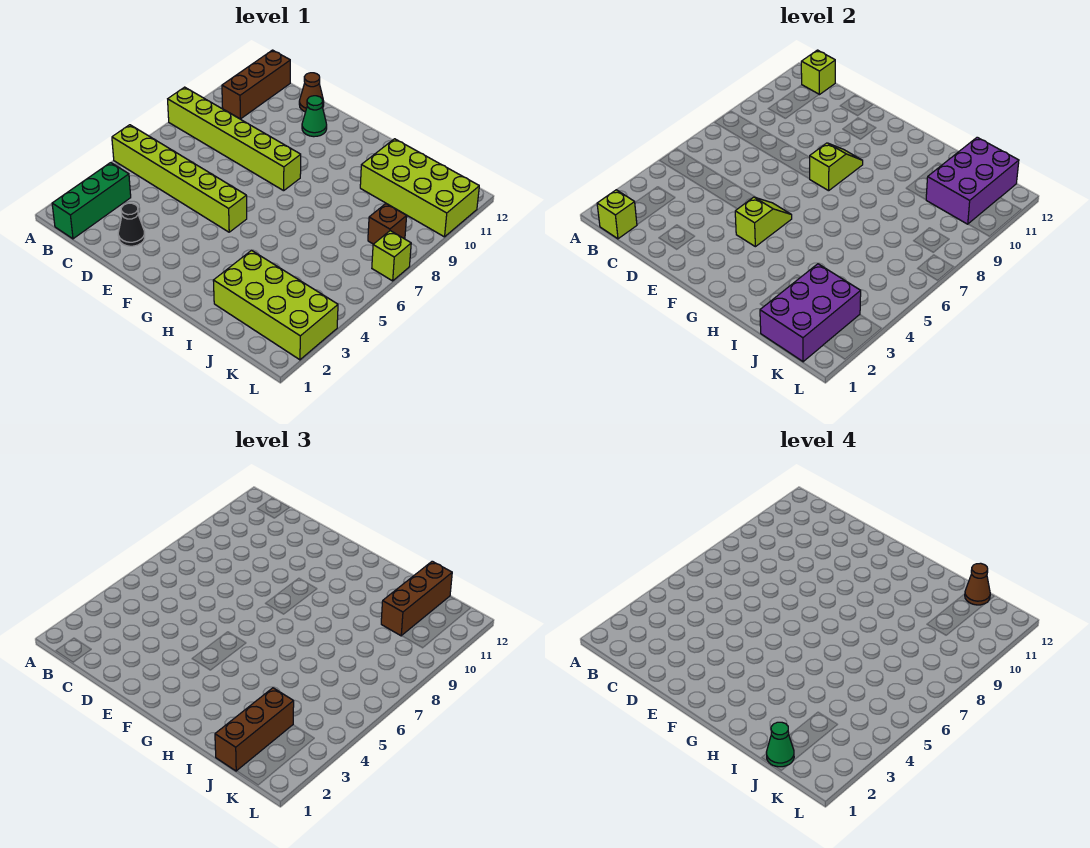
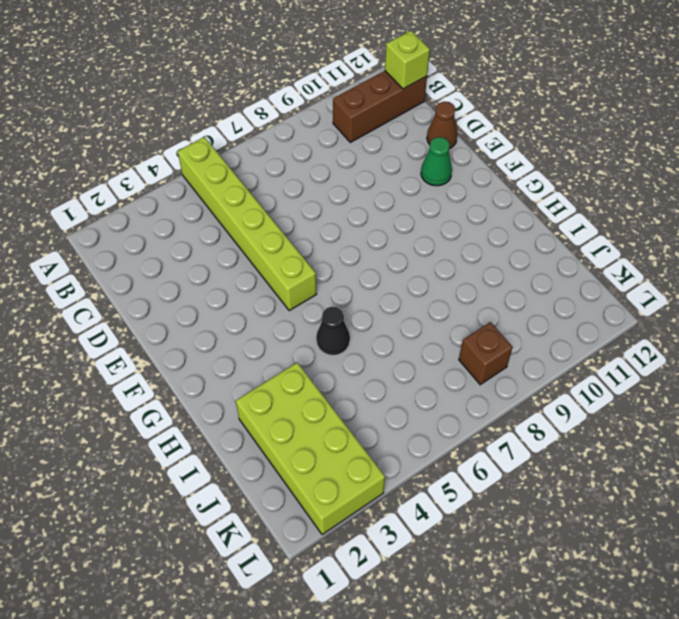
black cone H5 level 1 -> black cone D2 level 1
none -> lime brick A8:F8 level 1
none -> green brick B1:B3 level 1
none -> lime brick I10:L11 level 1

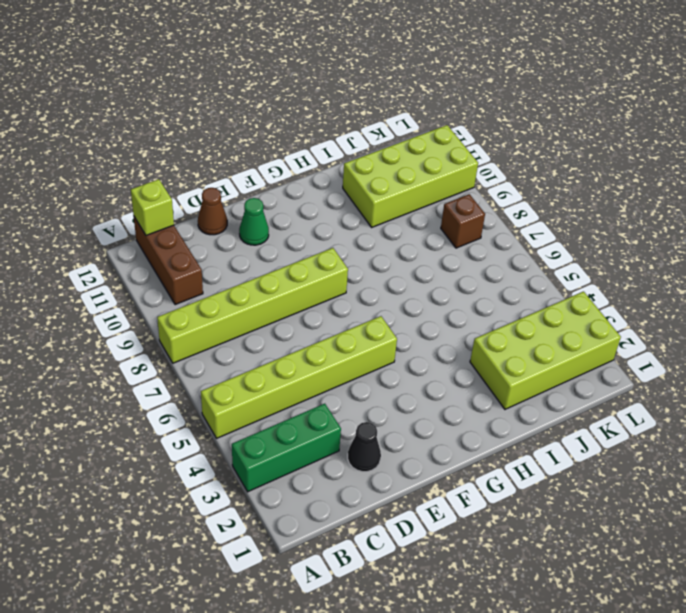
green brick A3:C3 level 1 -> green brick B1:B3 level 1
none -> lime brick L7 level 1
none -> lime brick B1 level 2
none -> lime slope F4:F5 level 2 top 4

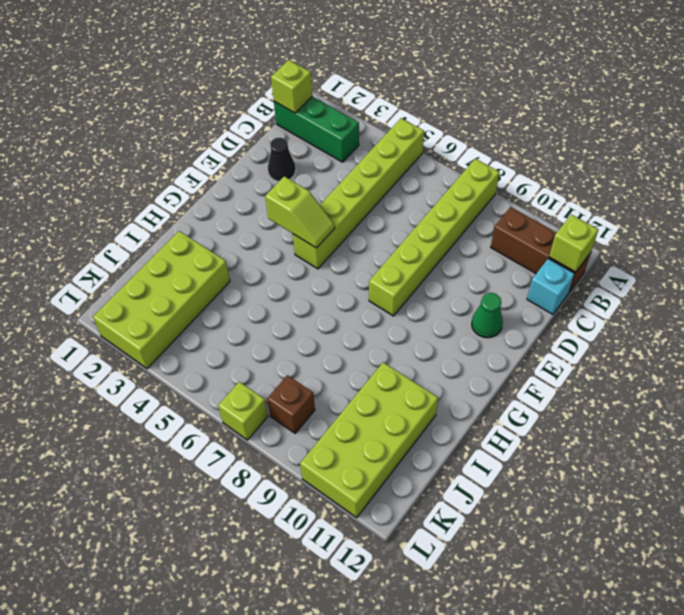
cyan brick C12 level 1 -> none
none -> brown cone D12 level 1
none -> lime slope F8:F9 level 2 top 8
none -> purple brick J1:K3 level 2

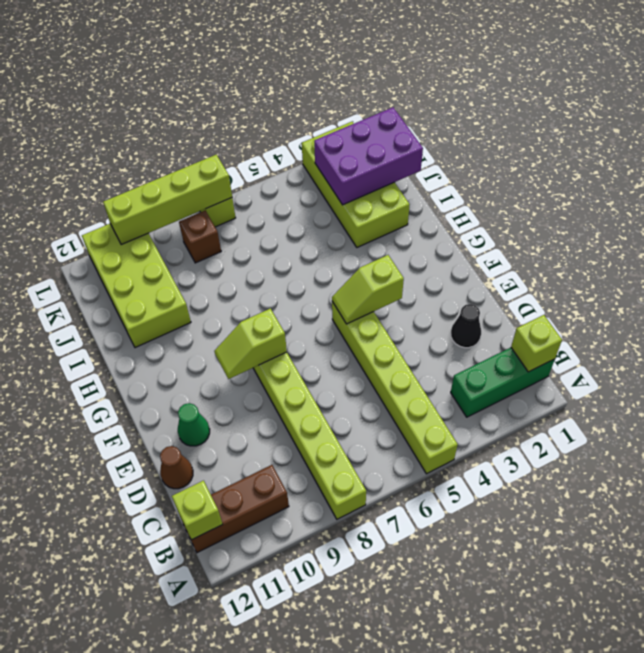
lime brick L7:L10 level 2 -> none
none -> purple brick J10:K12 level 2
none -> brown brick J1:J3 level 3
none -> brown brick J10:J12 level 3

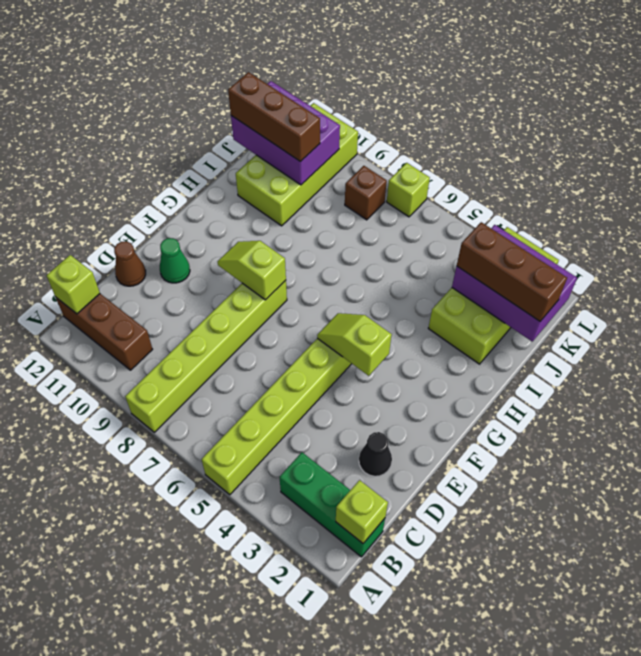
none -> green cone J1 level 4
none -> brown cone J12 level 4

